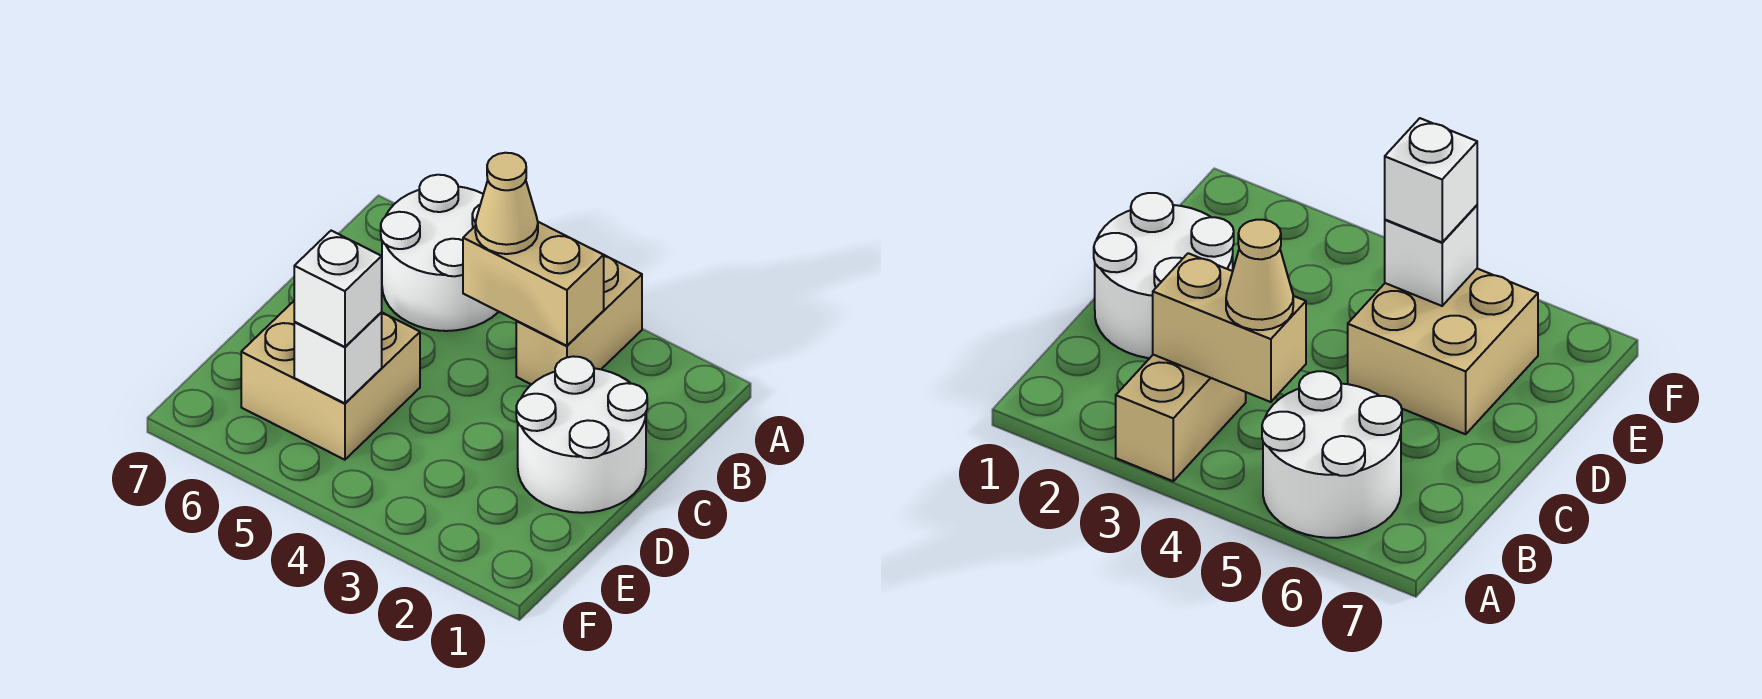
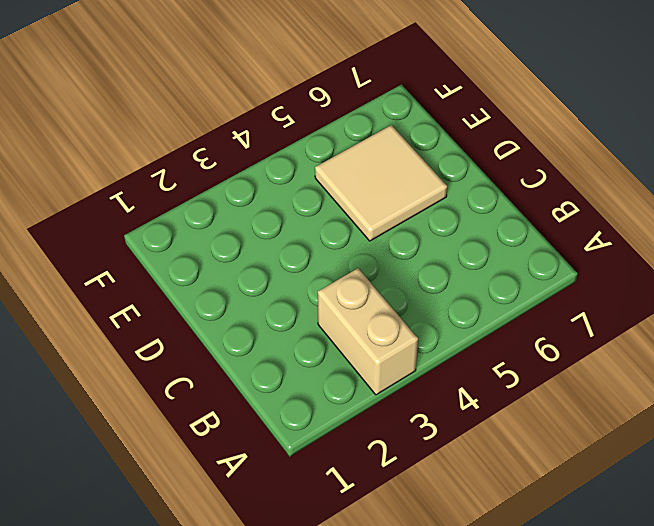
tan tile D5:E6 level 1 -> tan brick D5:E6 level 1
none -> white round brick A5:B6 level 1
none -> white round brick C1:D2 level 1

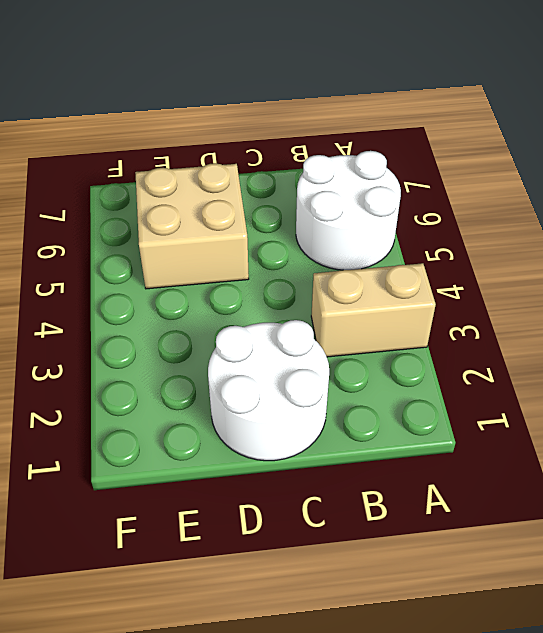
none -> tan brick B3:B4 level 2
none -> white brick E5 level 2

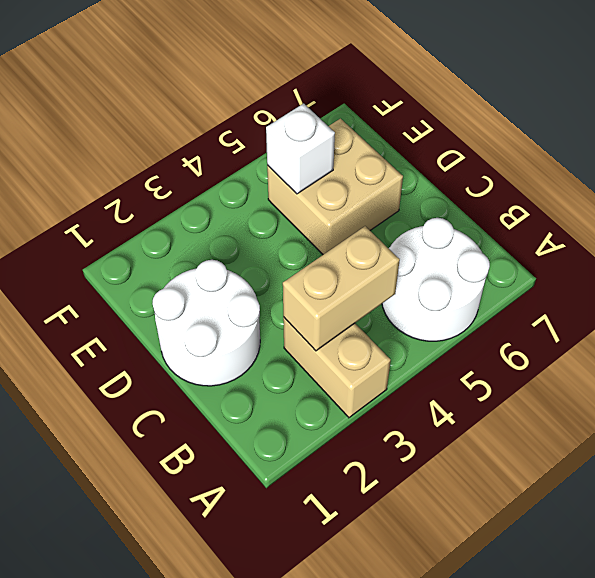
none -> tan cone B4 level 3
none -> white brick E5 level 3

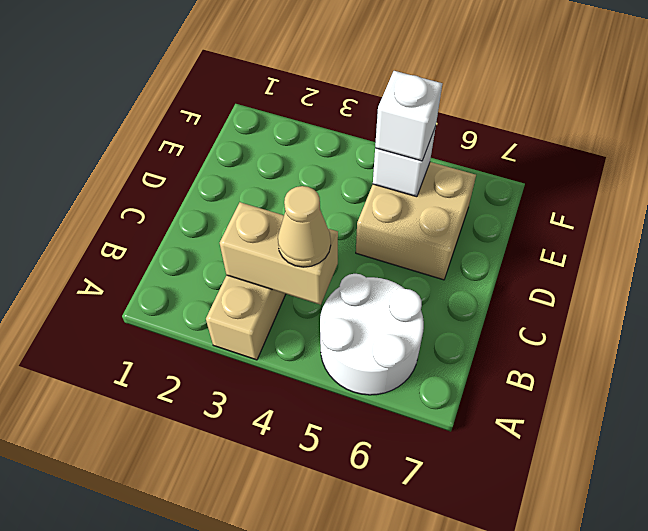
none -> white round brick C1:D2 level 1

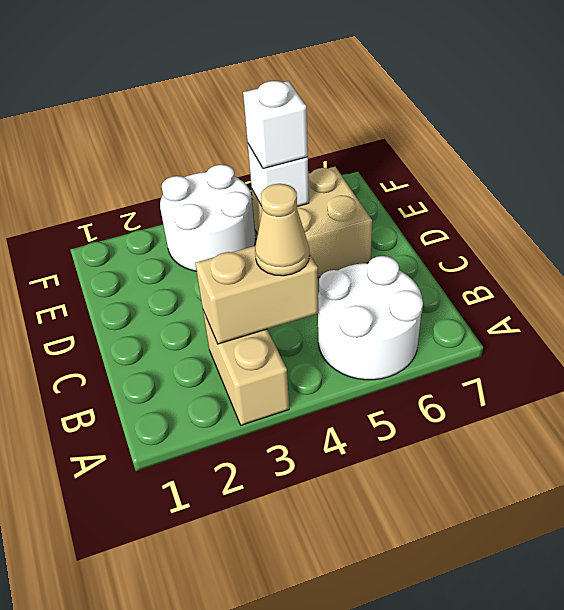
white round brick E3:F4 level 1 -> white round brick C1:D2 level 1

